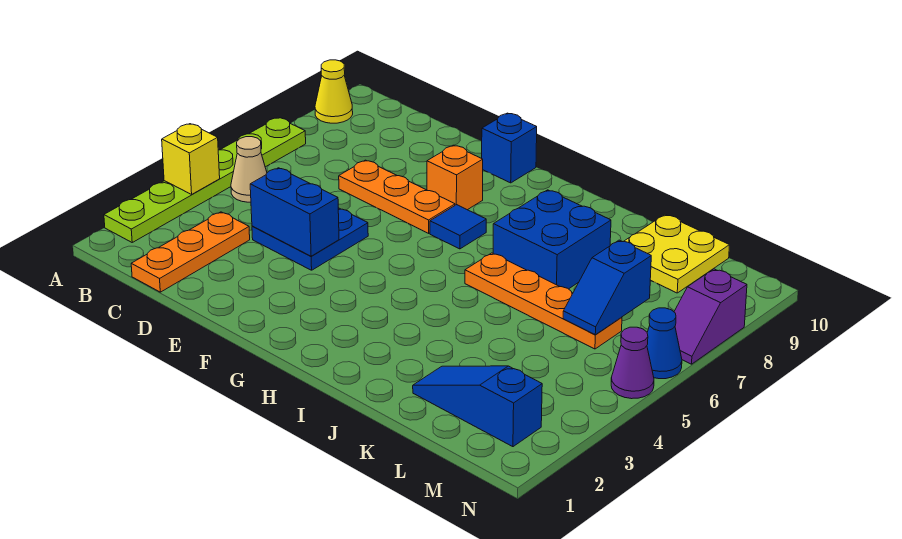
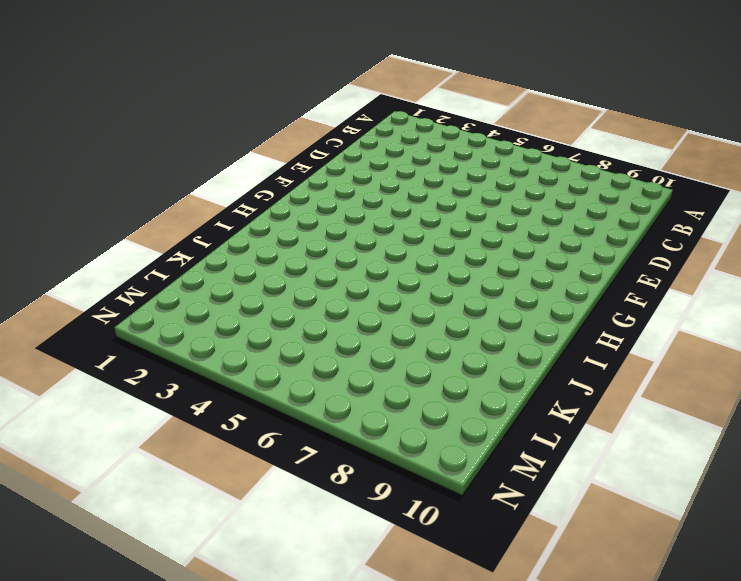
none -> lime plate A2:A7 level 1
none -> yellow cone A9 level 1
none -> tan cone B5 level 1

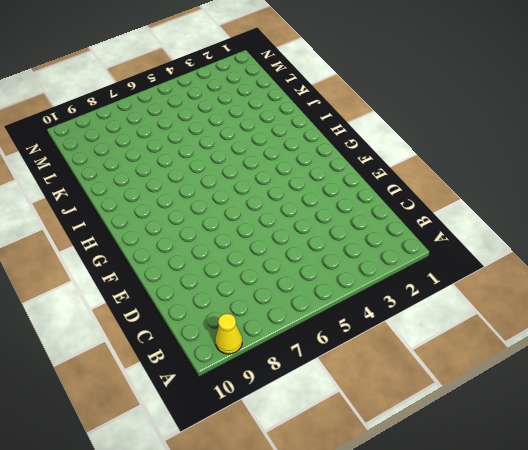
none -> lime plate A2:A7 level 1
none -> tan cone B5 level 1
none -> orange plate C1:C3 level 1

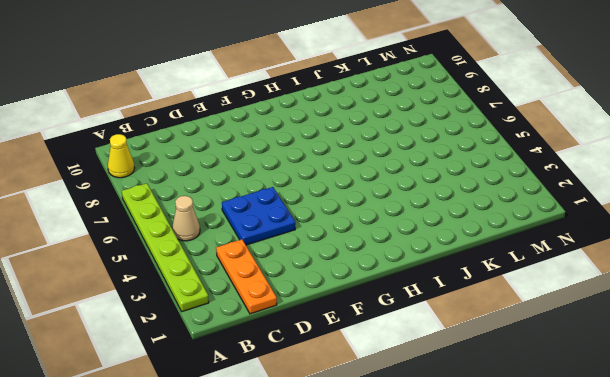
none -> orange plate D7:F7 level 1
none -> orange brick F8 level 1
none -> blue brick F10 level 1

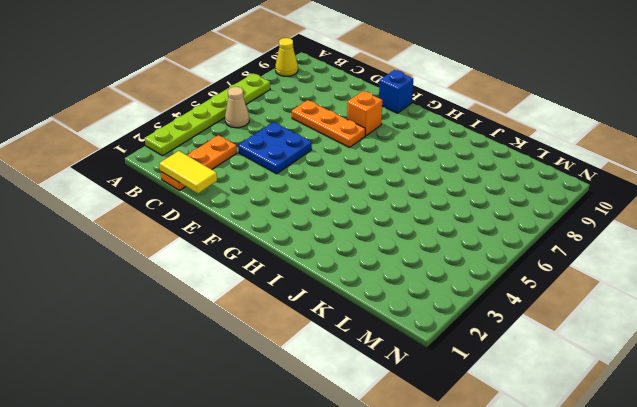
yellow tile C1:D1 level 2 -> none
none -> blue tile G7 level 1
none -> orange plate I6:L6 level 1
none -> blue brick I7:J8 level 1

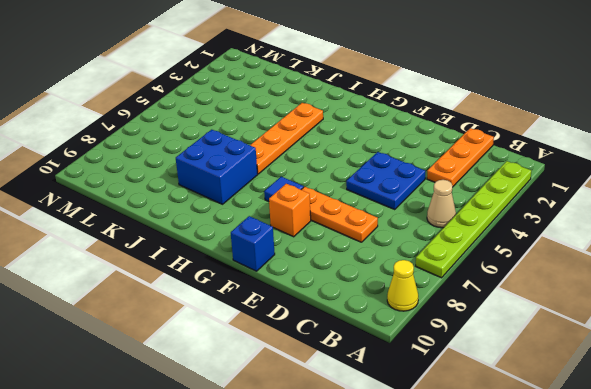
orange plate I3:I6 level 1 -> orange plate I6:L6 level 1
none -> blue slope K2:M2 level 1 top M
none -> yellow plate K9:L10 level 1
none -> purple cone N5 level 1

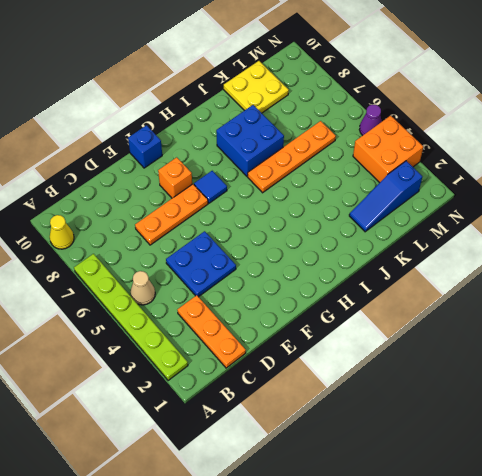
orange brick M3:N4 level 1 -> none
none -> blue cone N6 level 1
none -> purple slope N7:N8 level 1 top 8
none -> yellow brick A4 level 2

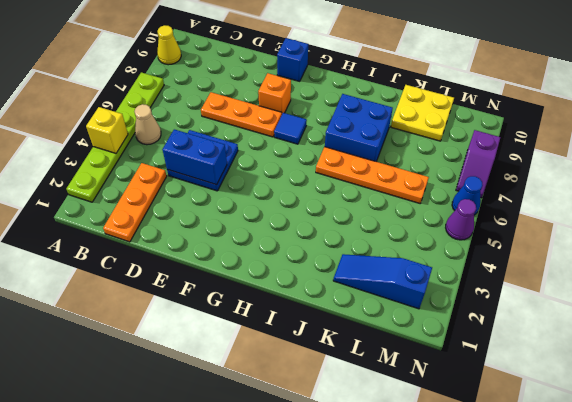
none -> blue slope L6:L7 level 2 top 7

